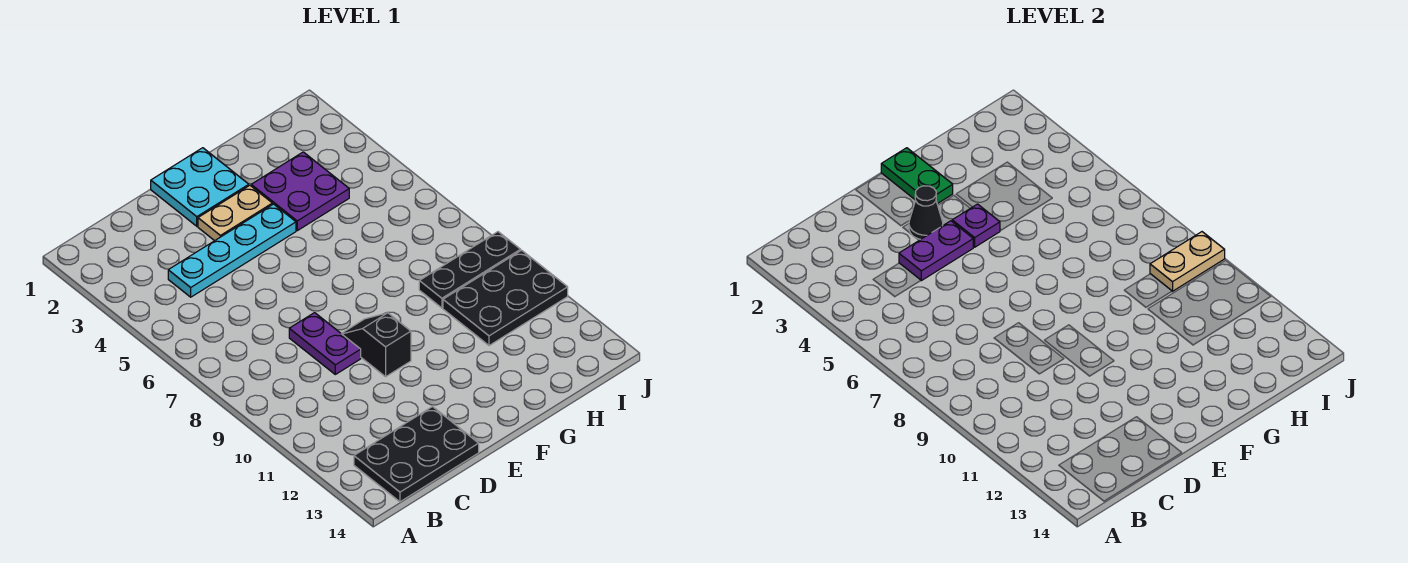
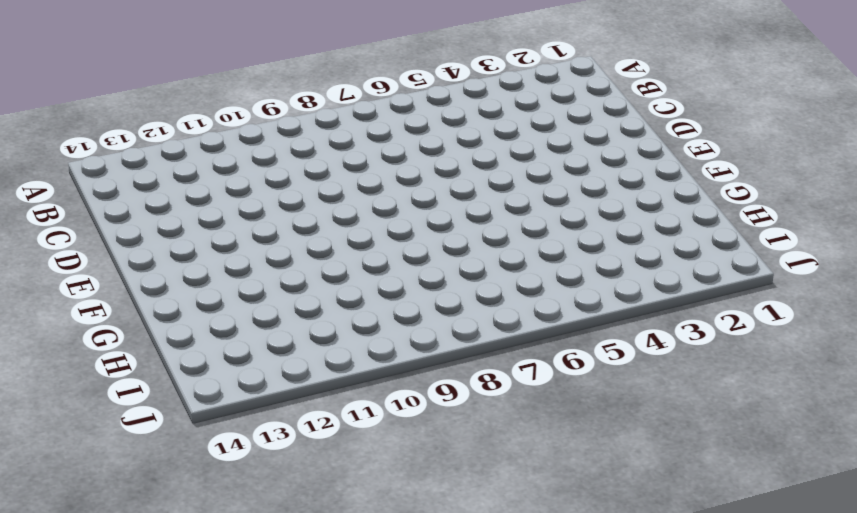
none -> black plate B13:D14 level 1
none -> cyan plate C4:F4 level 1
none -> purple plate D8:D9 level 1

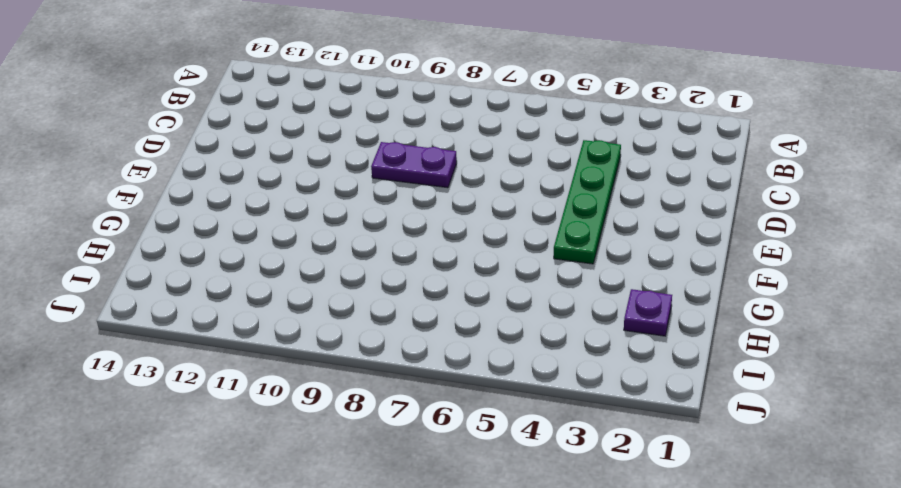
green plate C4:F4 level 1 -> cyan plate C4:F4 level 1
purple plate H2 level 1 -> purple plate F4 level 2
none -> black plate B13:D14 level 1
none -> cyan plate E1:F2 level 1
none -> tan plate E3:F3 level 1

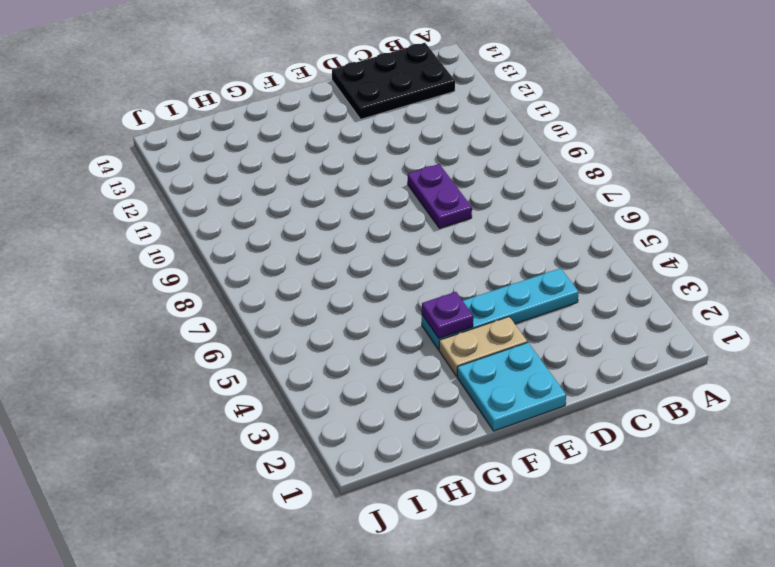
none -> black slope E9:E10 level 1 top 10
none -> purple plate G3:H4 level 1
none -> black plate H9:J9 level 1

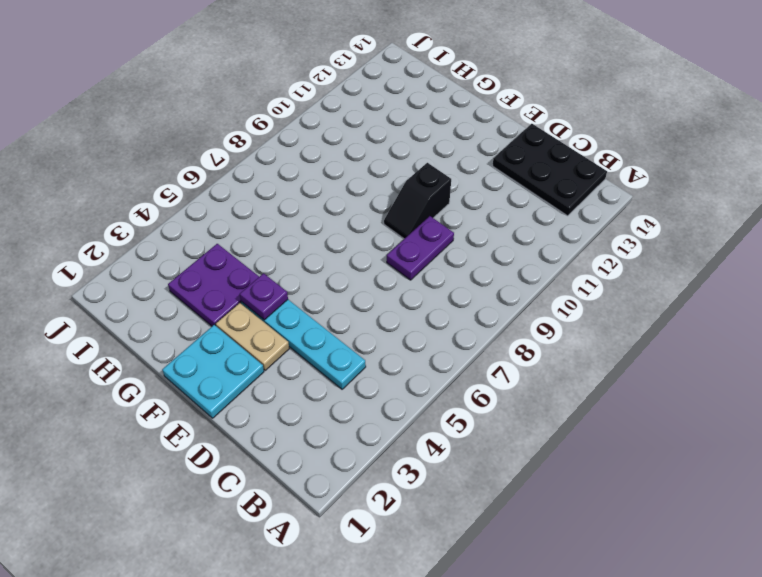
none -> black plate H9:J9 level 1
none -> black plate H10:J11 level 1
none -> purple plate D4:E4 level 2

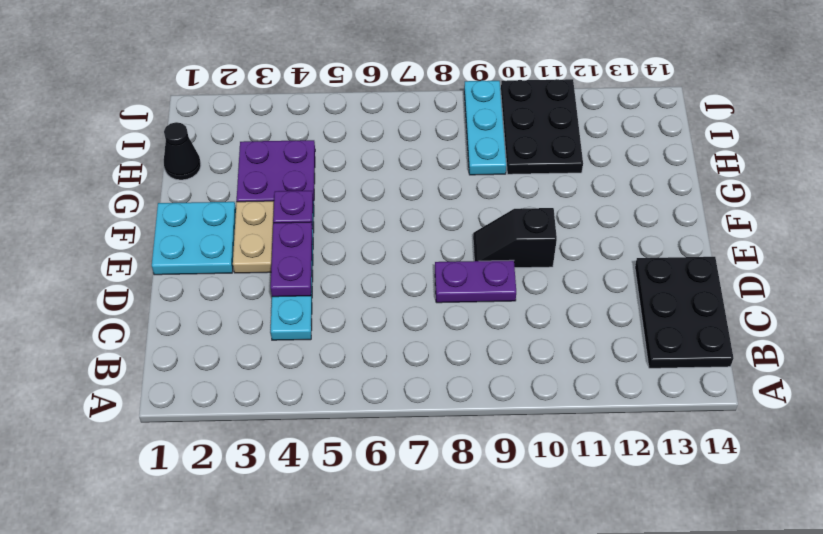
black cone H1 level 1 -> black cone E3 level 2
cyan plate H9:J9 level 1 -> black plate H9:J9 level 1
none -> green plate F1:F2 level 2
none -> tan plate I9:J9 level 2

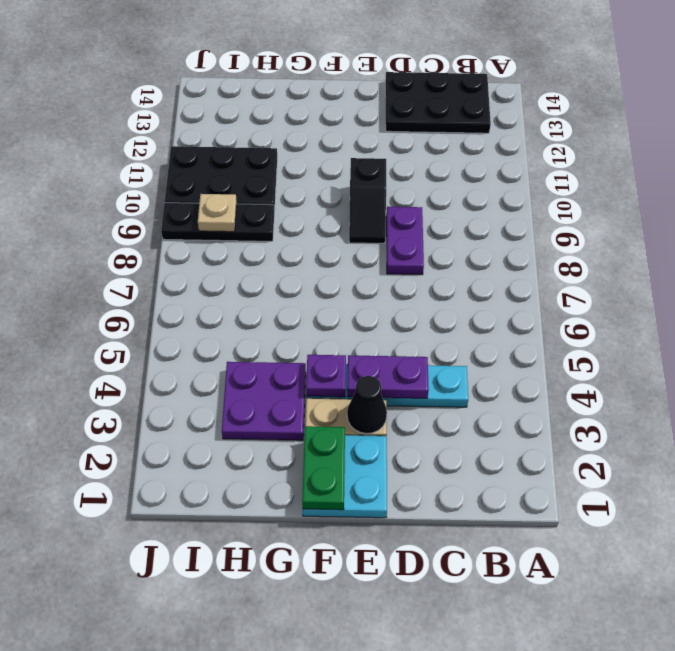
tan plate I9 level 2 -> tan plate I9:J9 level 2

